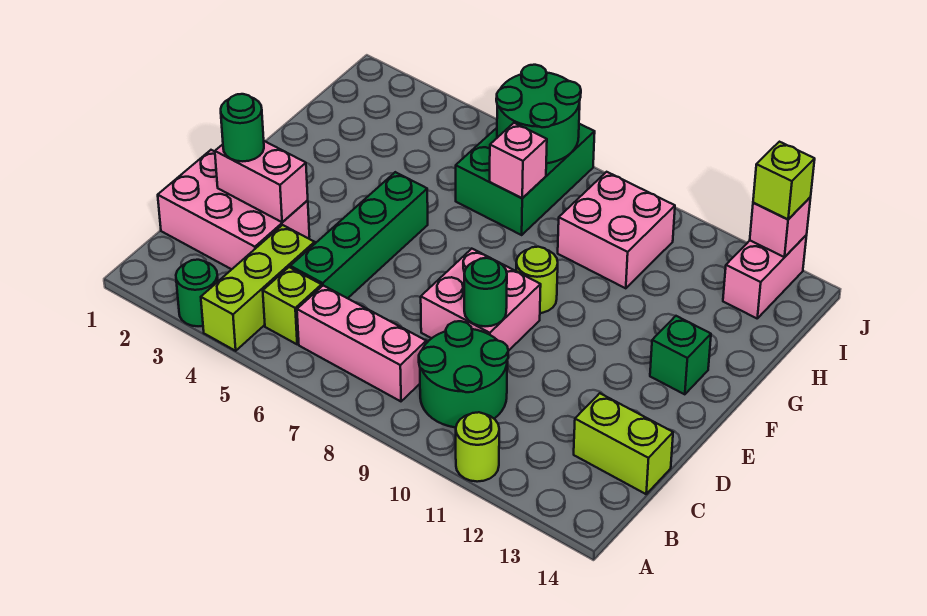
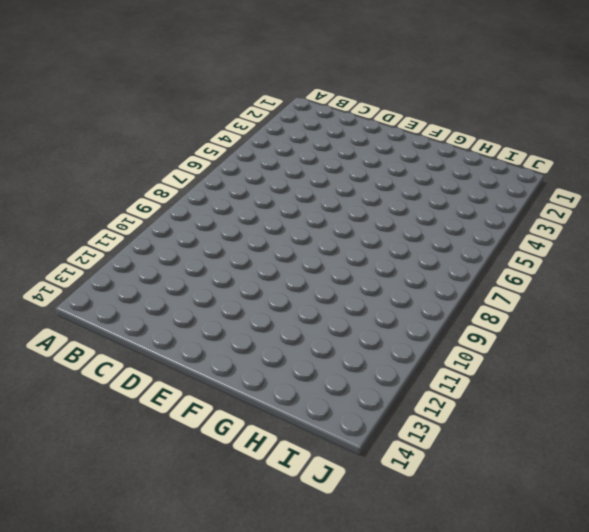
none -> green round brick A3 level 1
none -> lime brick A4:C4 level 1
none -> lime round brick A11 level 1

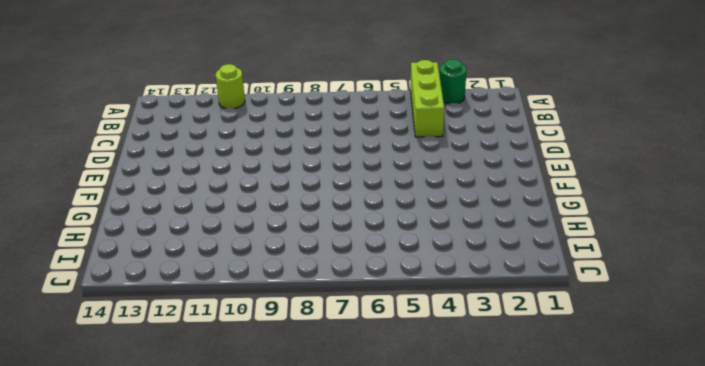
none -> lime brick B5 level 1
none -> pink brick B6:B8 level 1
none -> green round brick B9:C10 level 1

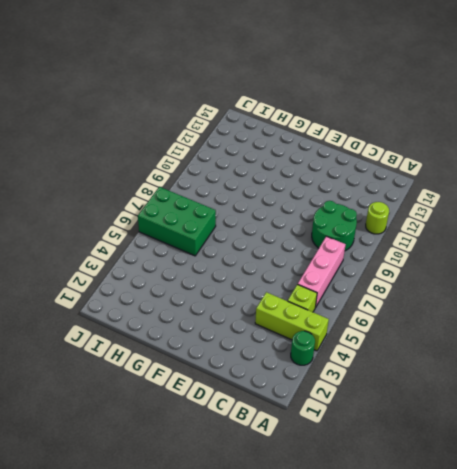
none -> pink brick C1:D3 level 1
none -> green brick C5:F5 level 1
none -> lime brick C13:C14 level 1

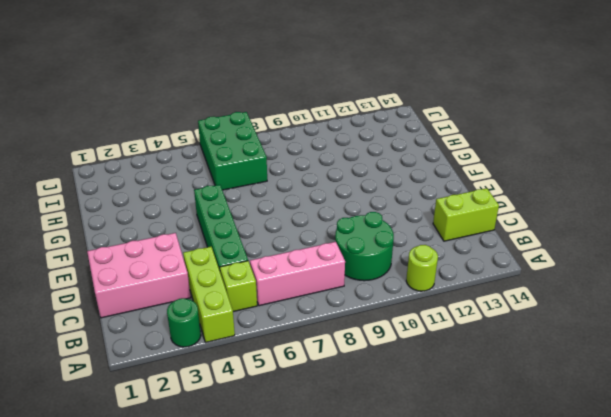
none -> pink brick D8:E9 level 1
none -> lime round brick F9 level 1
none -> green brick F13 level 1

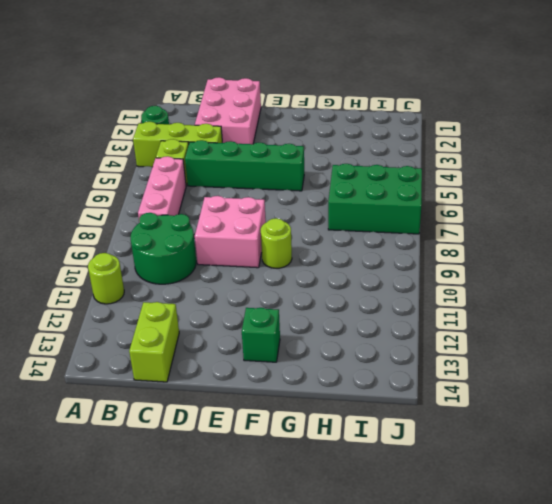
none -> pink brick H9:I10 level 1
none -> pink brick I13:J13 level 1
none -> pink brick D2:D3 level 2

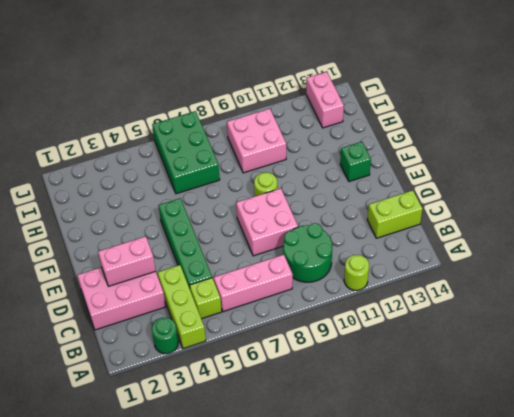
none -> green round brick D9 level 2
none -> pink brick H7 level 2
none -> green round brick I6:J7 level 2

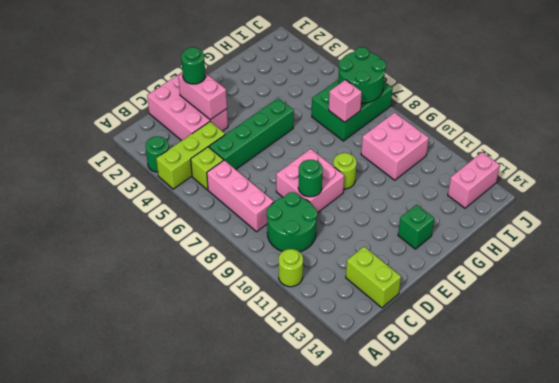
none -> pink brick J13 level 2
none -> lime brick J13 level 3

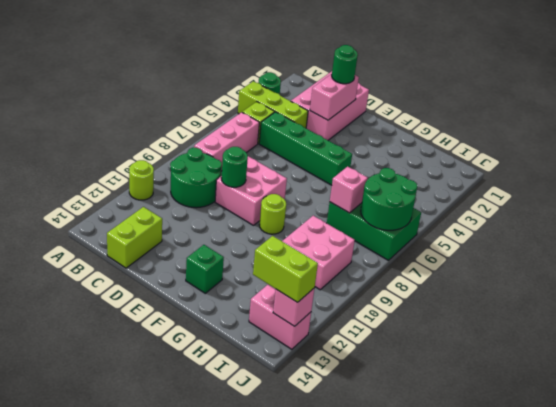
lime brick I13:J13 level 3 -> lime brick J13 level 3

